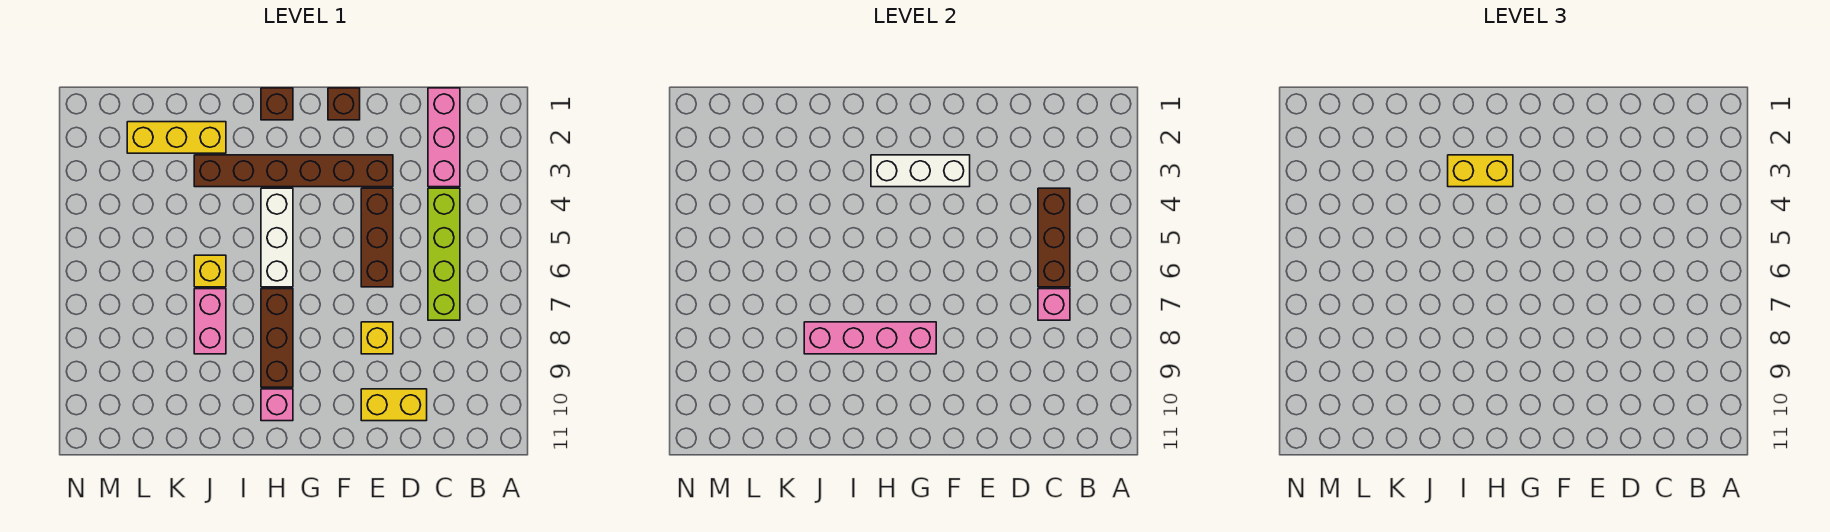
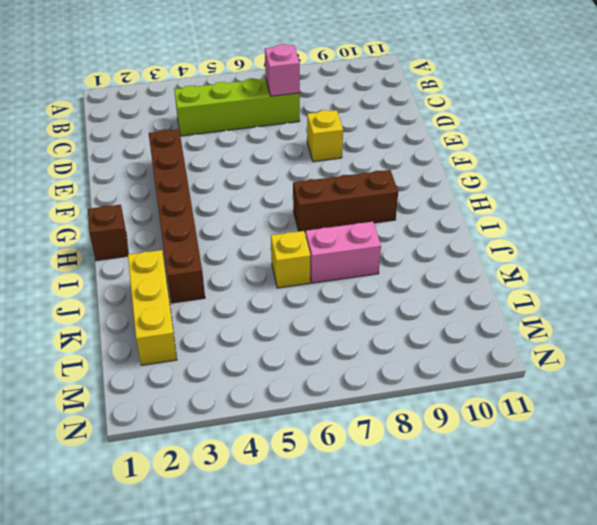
none -> pink brick C1:C3 level 1
none -> yellow brick D10:E10 level 1
none -> brown brick E4:E6 level 1

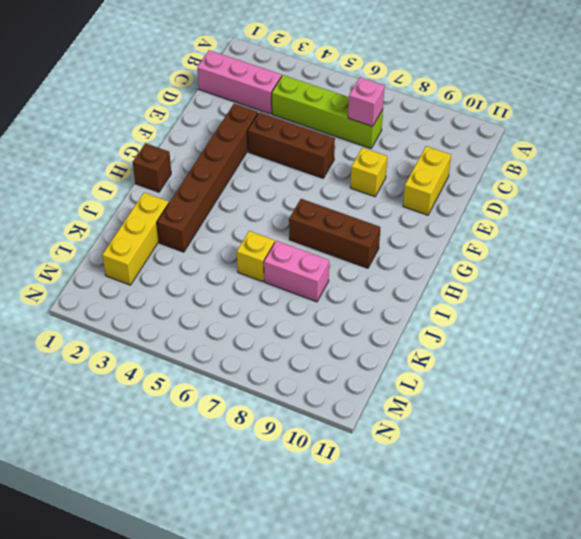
none -> brown brick F1 level 1
none -> white brick H4:H6 level 1
none -> pink brick H10 level 1

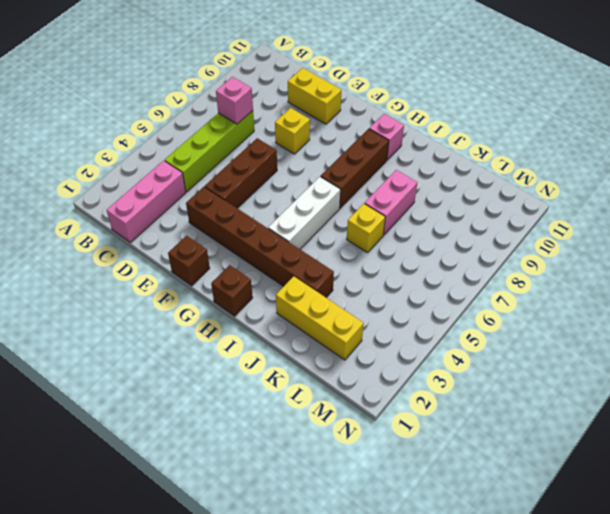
none -> brown brick C4:C6 level 2
none -> white brick F3:H3 level 2
none -> pink brick G8:J8 level 2

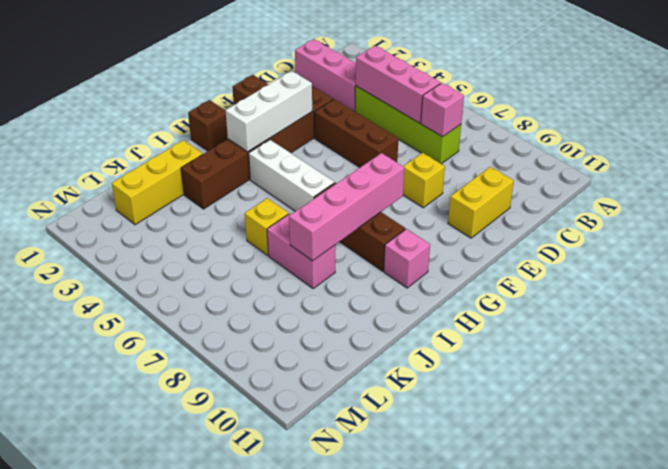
pink brick C4:C6 level 2 -> brown brick C4:C6 level 2
none -> yellow brick H3:I3 level 3

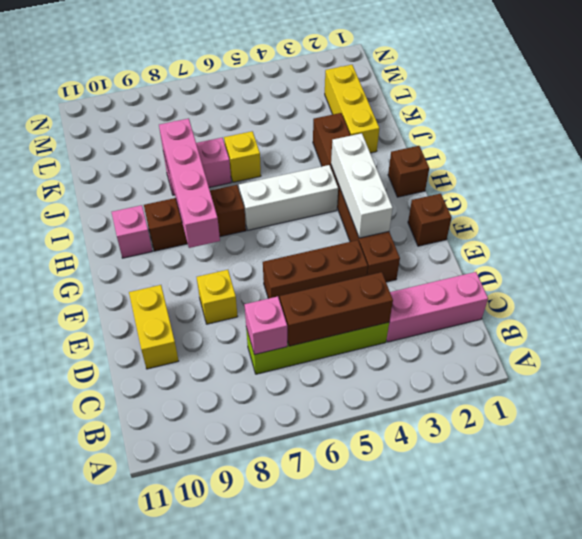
none -> yellow brick H3:I3 level 3

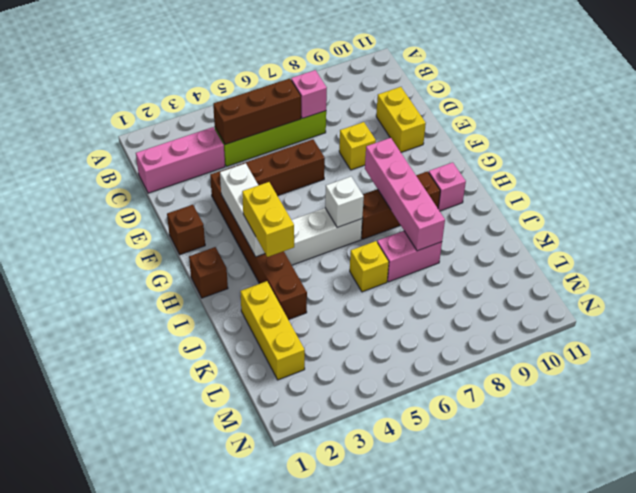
white brick H6 level 2 -> none

